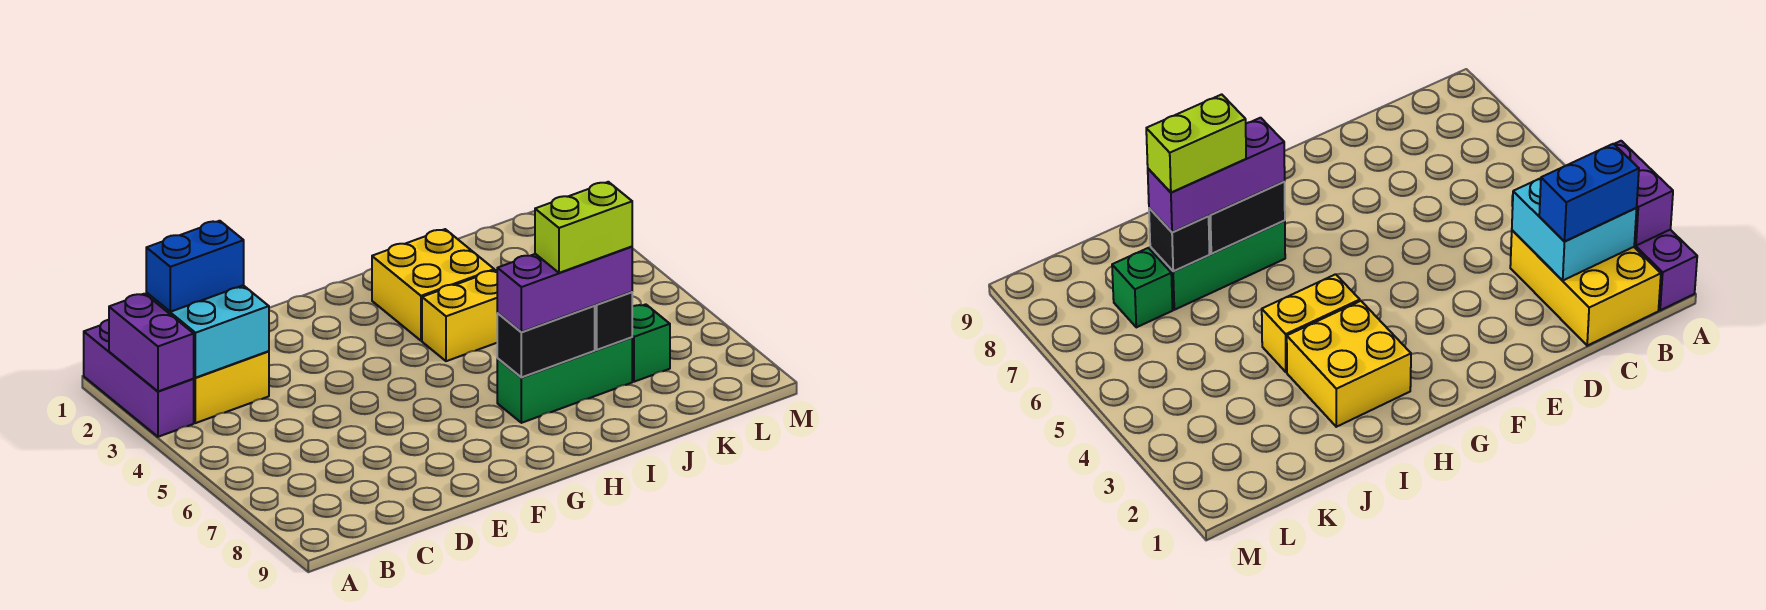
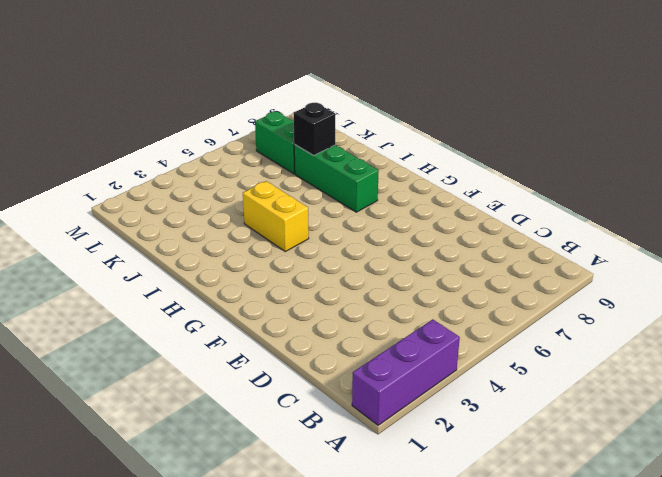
green brick K7:L7 level 1 -> green brick K7 level 1
none -> yellow brick B1:C3 level 1
none -> yellow brick H2:I3 level 1
none -> purple brick A2:A3 level 2

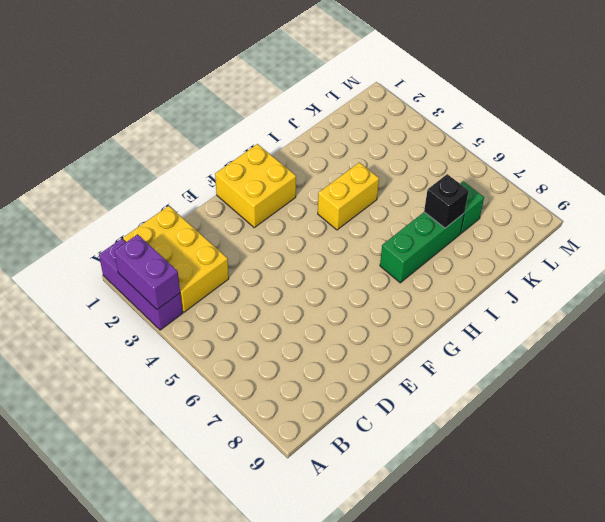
yellow brick F1:G2 level 1 -> yellow brick H2:I3 level 1
none -> cyan brick B2:C3 level 2
none -> black brick H7:I7 level 2
none -> blue brick B2:C2 level 3

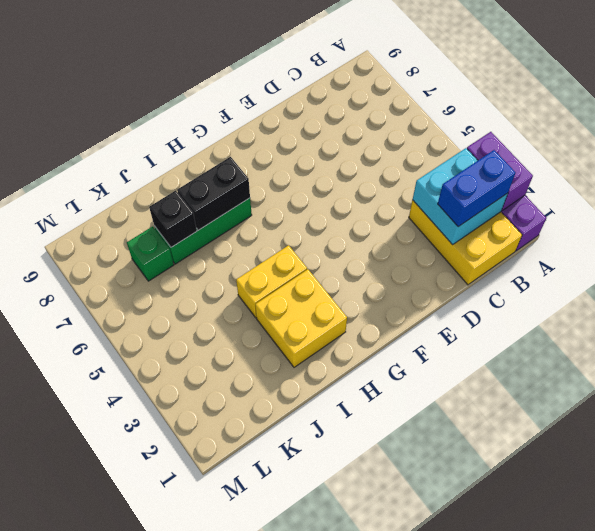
none -> purple brick H7:J7 level 3
none -> lime brick I7:J7 level 4

